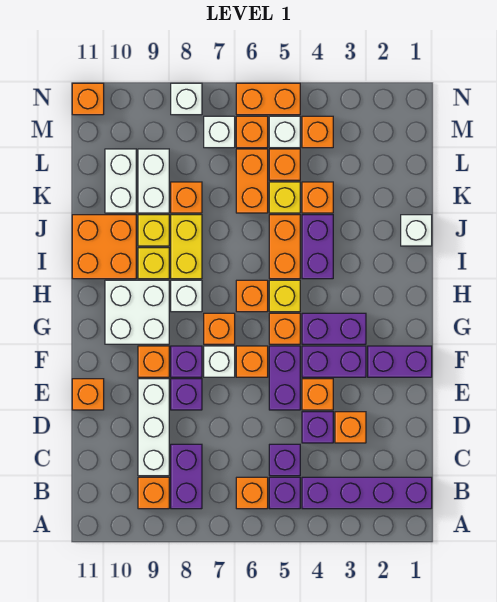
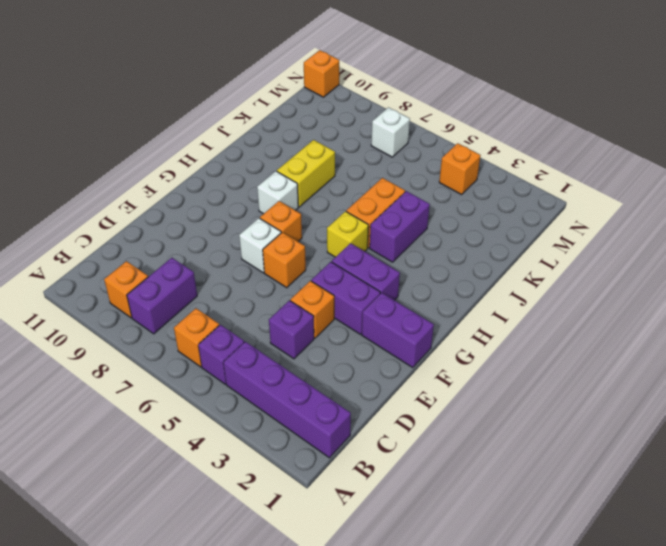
none -> purple brick C5 level 1
none -> white brick C9:E9 level 1
none -> orange brick D3 level 1
none -> purple brick E5:F5 level 1

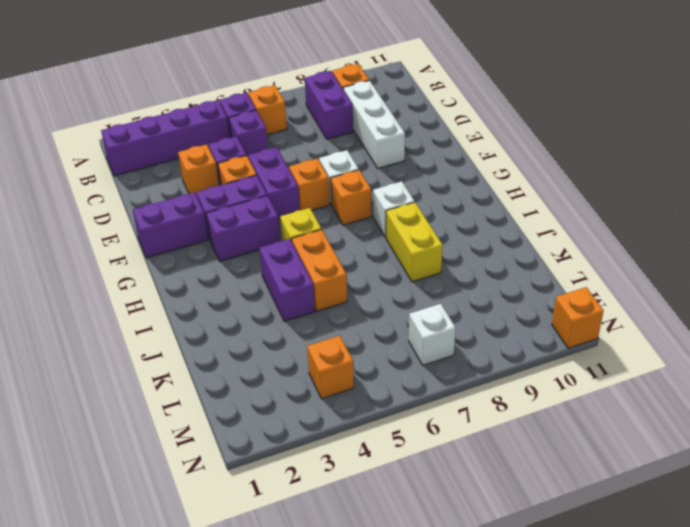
none -> purple brick E8 level 1
none -> orange brick E11 level 1
none -> purple brick F8 level 1
none -> orange brick F9 level 1

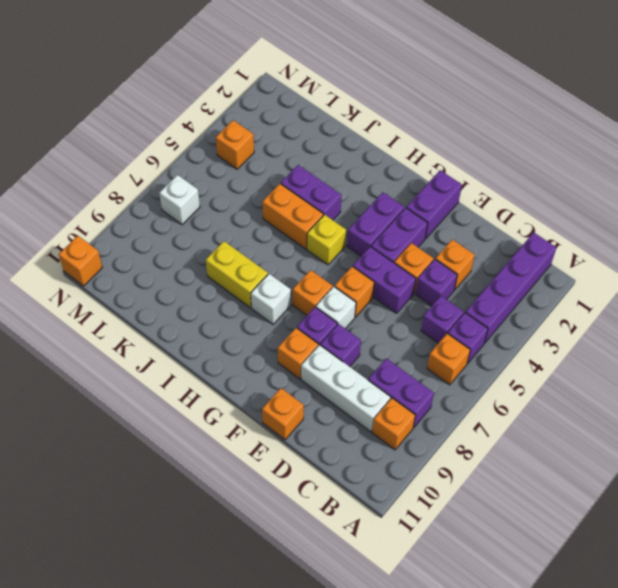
none -> orange brick G5 level 1
none -> white brick G9:H10 level 1
none -> orange brick H6 level 1
none -> yellow brick I9 level 1

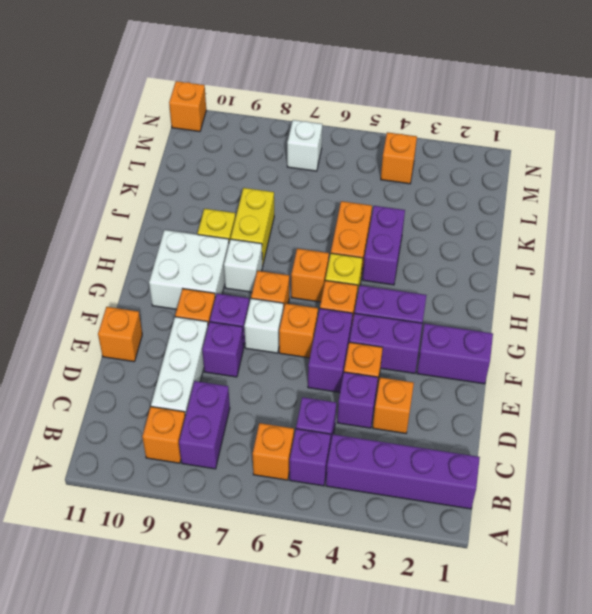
none -> orange brick I10:J11 level 1
none -> white brick J1 level 1
none -> yellow brick J9 level 1
none -> orange brick K4 level 1

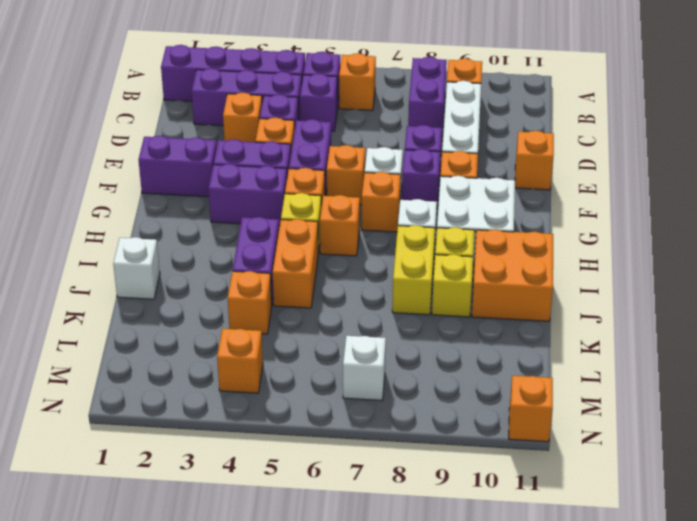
purple brick C2:C4 level 1 -> none
none -> yellow brick K5 level 1
none -> orange brick K6:L6 level 1
none -> orange brick K8 level 1
none -> white brick K9:L9 level 1

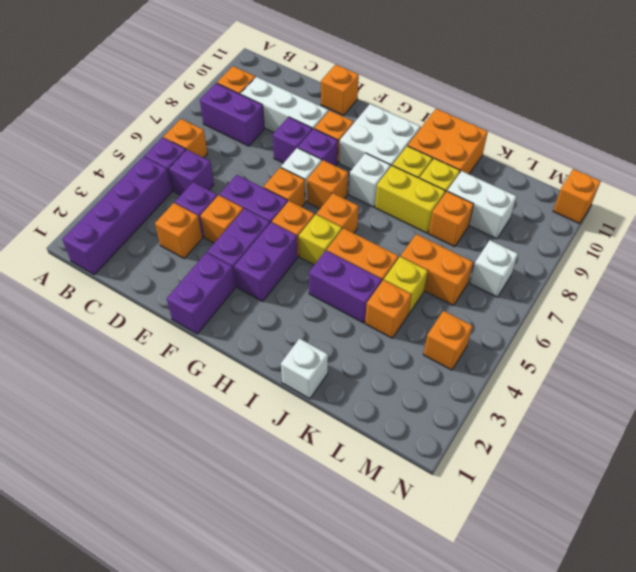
none -> white brick K10:L10 level 1
none -> orange brick L5 level 1
none -> white brick M5 level 1
none -> orange brick M6 level 1

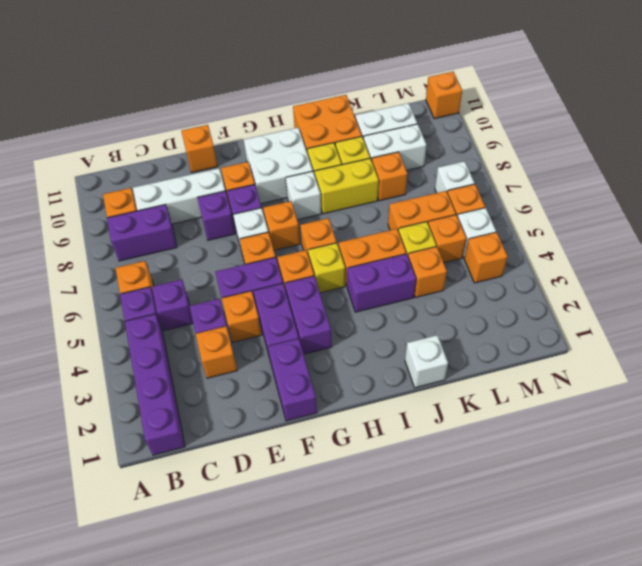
none -> orange brick N5:N6 level 1
none -> white brick N8 level 1

